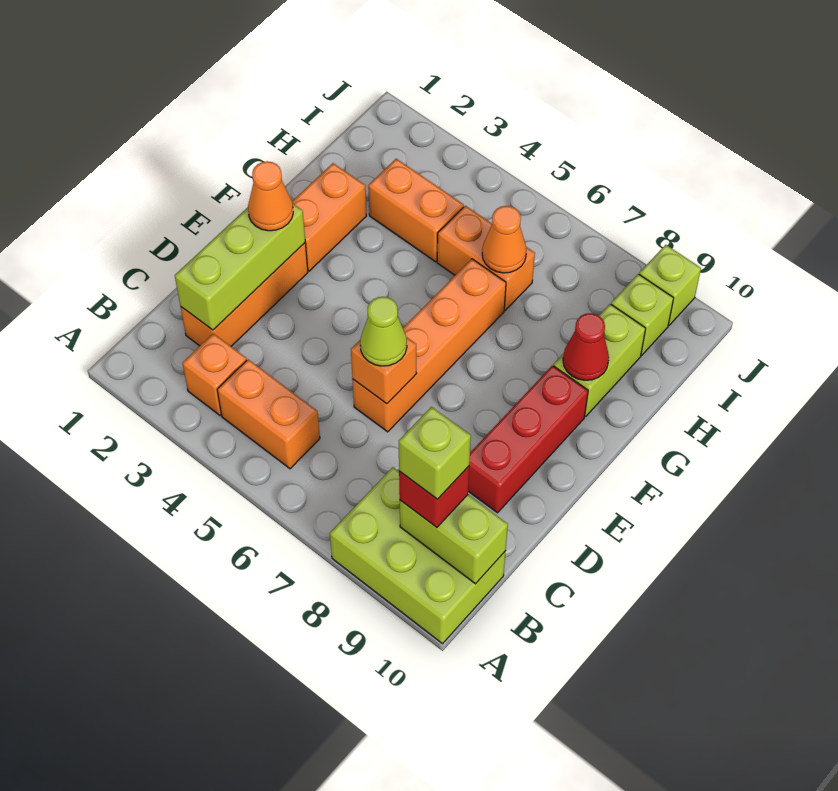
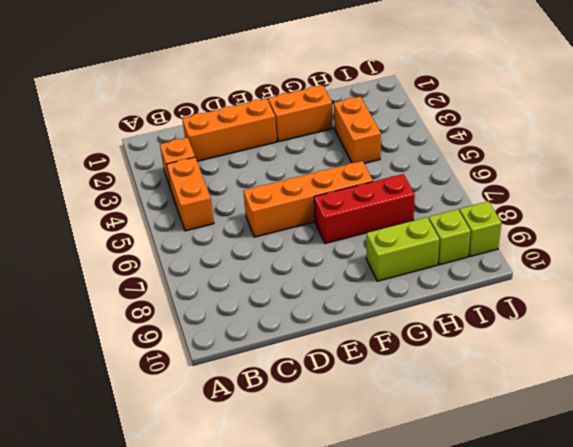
red brick F7:H7 level 1 -> red brick D9:F9 level 1
none -> lime brick A8:B10 level 1
none -> orange brick H5:H6 level 1
none -> lime brick B9:B10 level 2

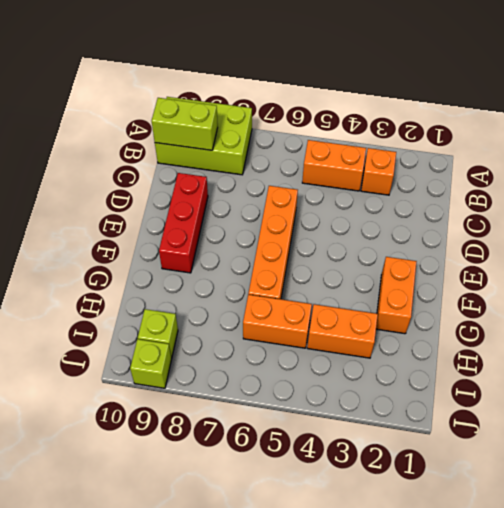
none -> orange brick C2:E2 level 1
none -> lime brick G9:H9 level 1
none -> lime brick C2:E2 level 2

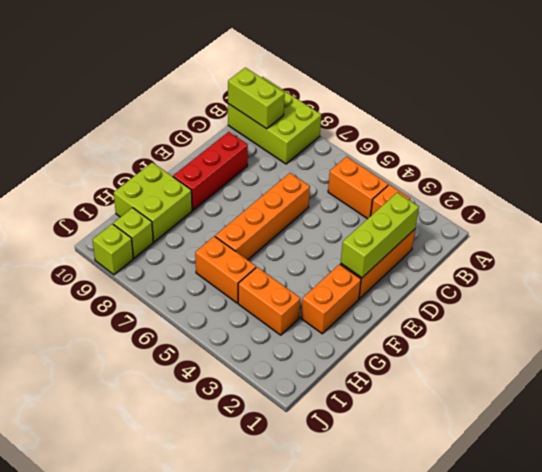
lime brick G9:H10 level 1 -> lime brick G9:H9 level 1
none -> orange brick D6 level 2
none -> red cone G9 level 2
none -> orange cone H6 level 2

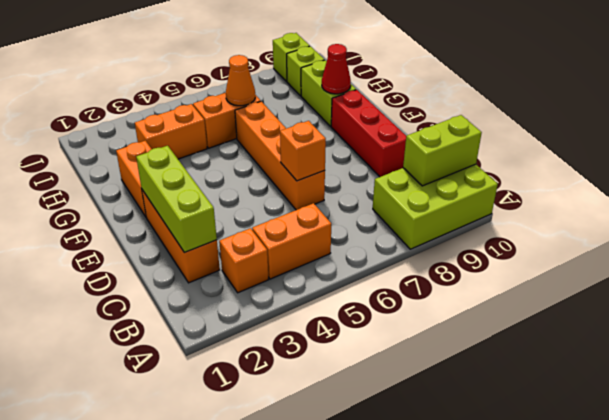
none -> red brick B9 level 3
none -> lime cone D6 level 3
none -> orange cone E2 level 3

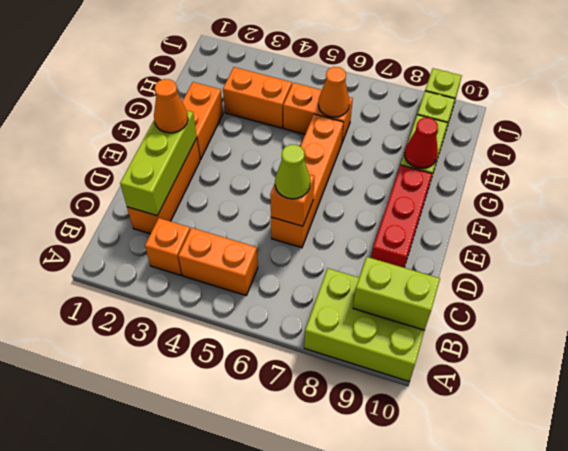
none -> red brick B9 level 3
none -> lime brick B9 level 4

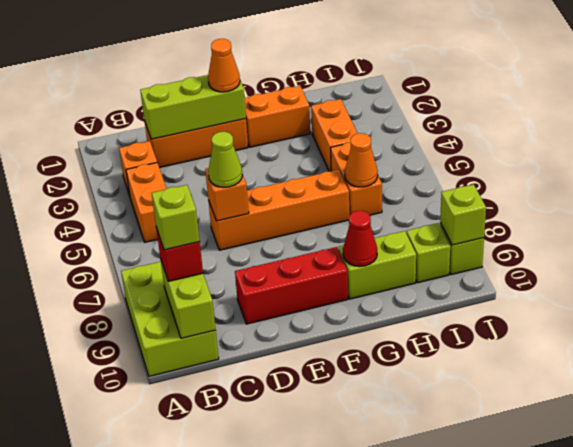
lime brick J9 level 2 -> none

